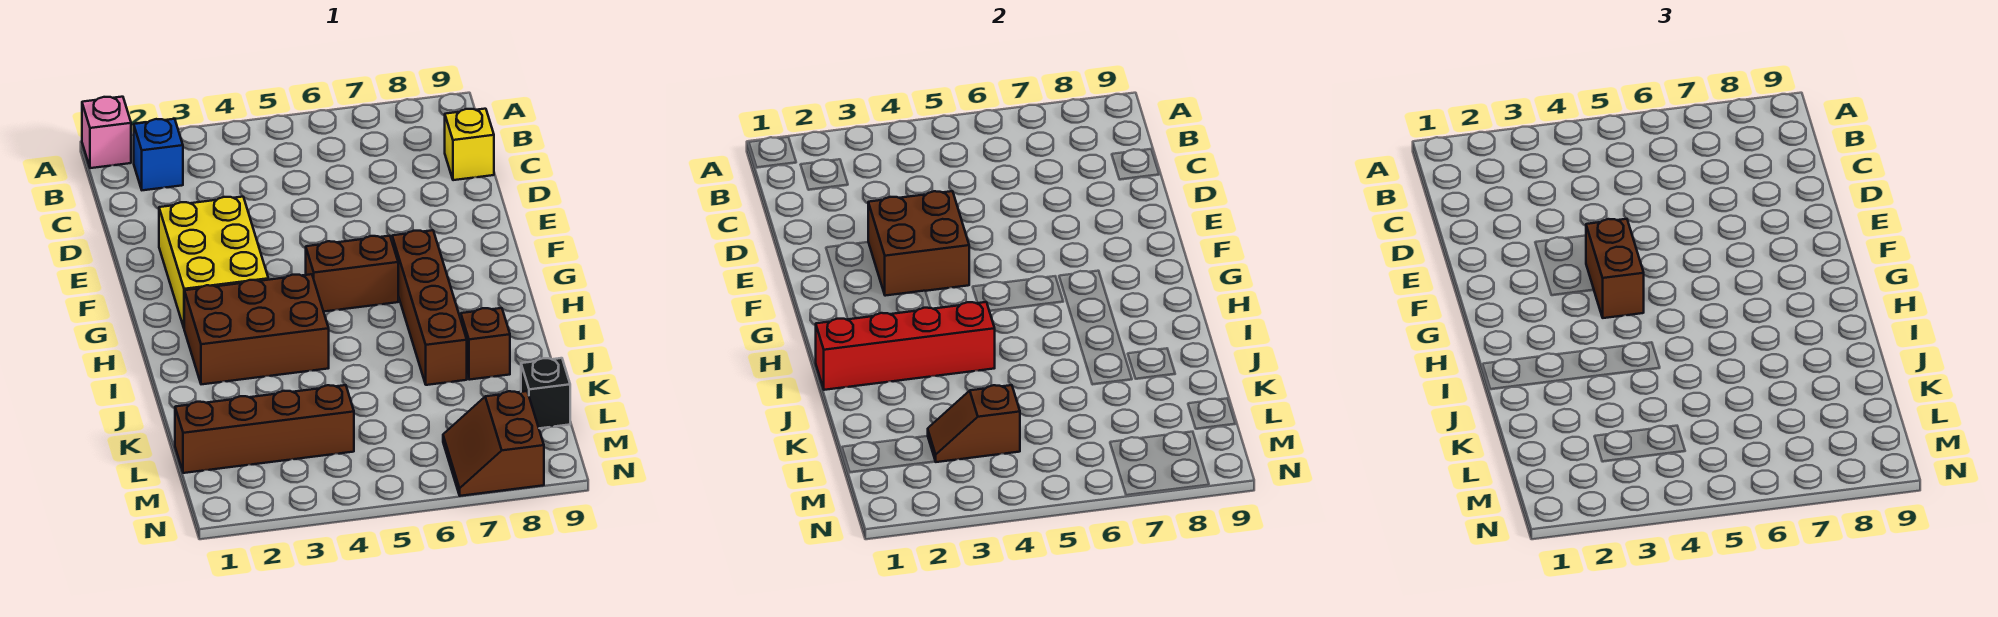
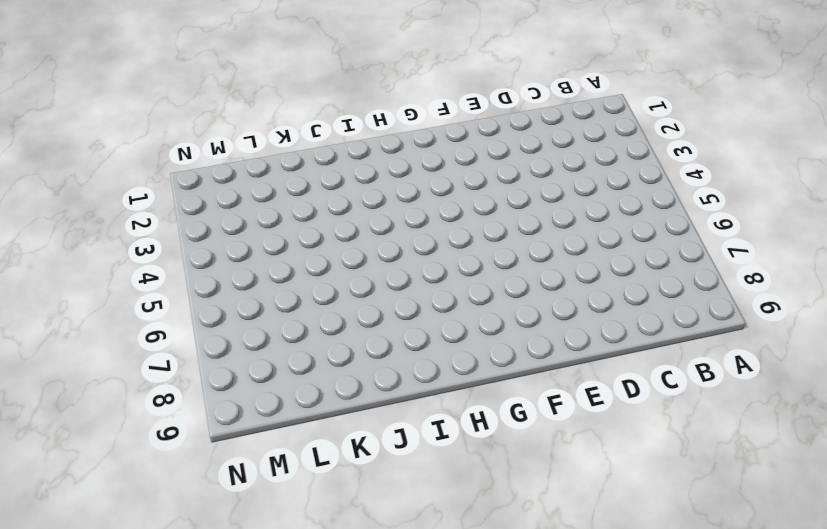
none -> pink brick A1 level 1
none -> blue brick B2 level 1
none -> yellow brick C9 level 1

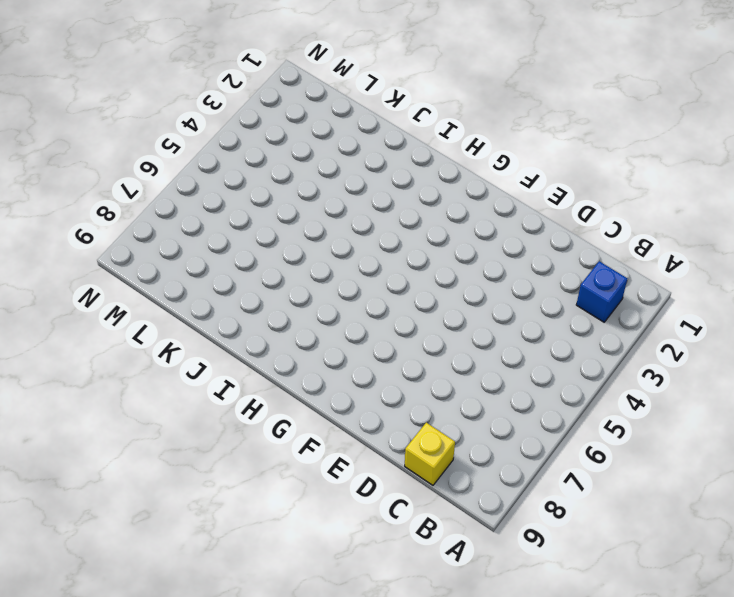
none -> pink brick A1 level 1
none -> yellow brick E2:G3 level 1
none -> brown brick G5:G6 level 1

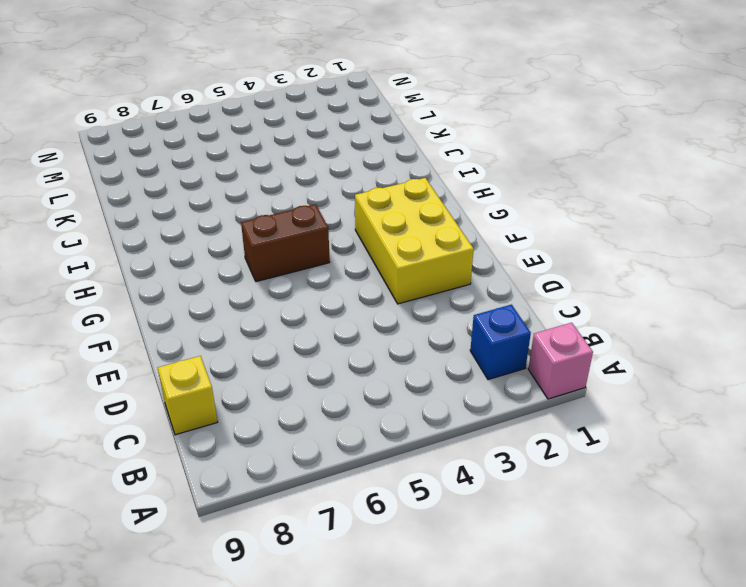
none -> brown brick G7:J7 level 1
none -> brown brick H2:I4 level 1
none -> brown brick J8 level 1

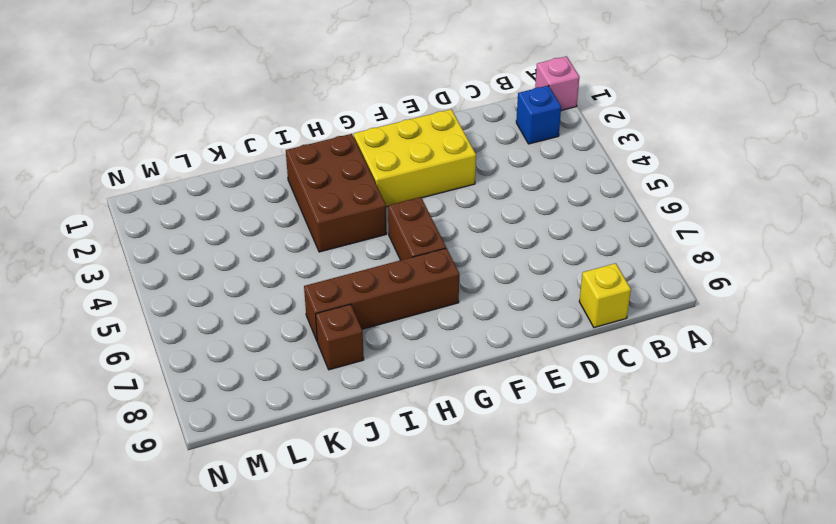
none -> brown brick L1:L4 level 1
none -> black brick L9 level 1
none -> brown slope M7:N8 level 1 top 8

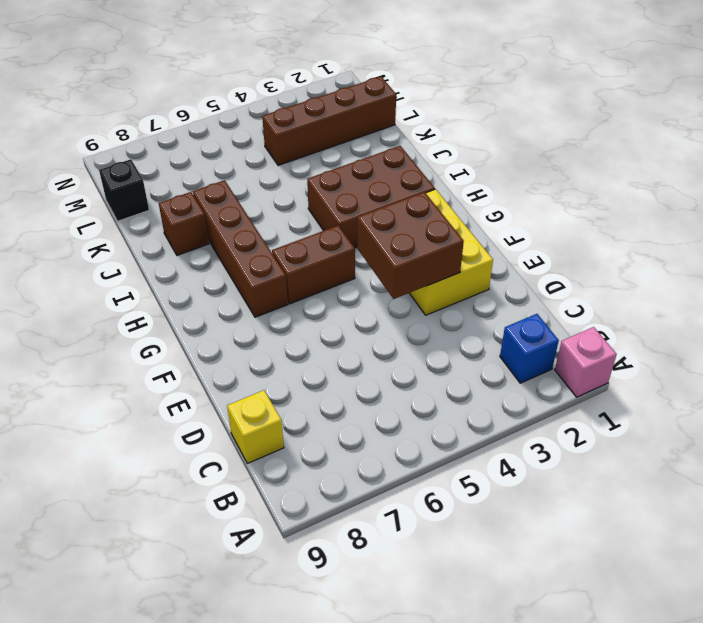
none -> brown slope M7:N8 level 1 top 8
none -> red brick I1:I4 level 2
none -> brown slope L3:L4 level 2 top 4

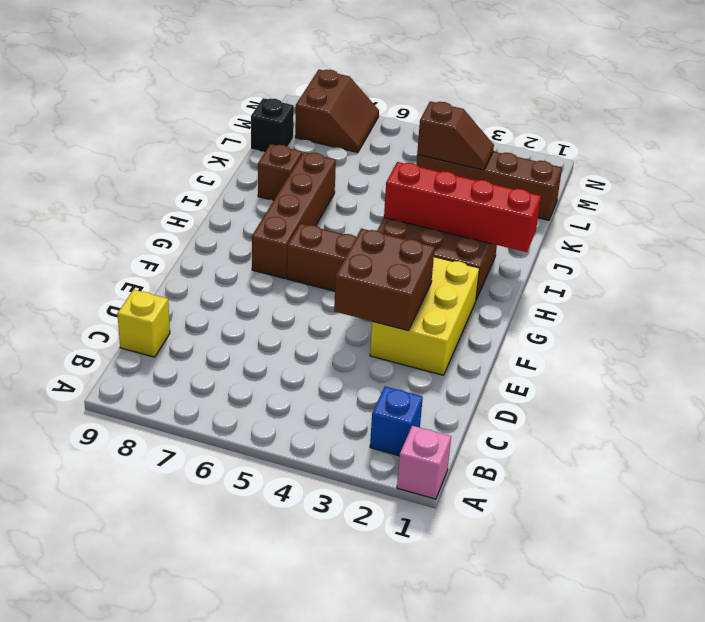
none -> brown brick F4:G4 level 3

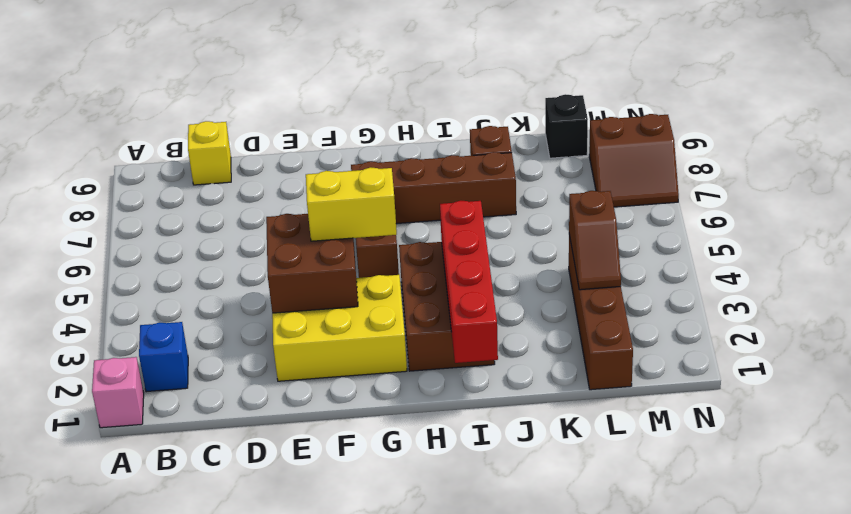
yellow brick F4:G4 level 3 -> brown brick F4:G4 level 3

